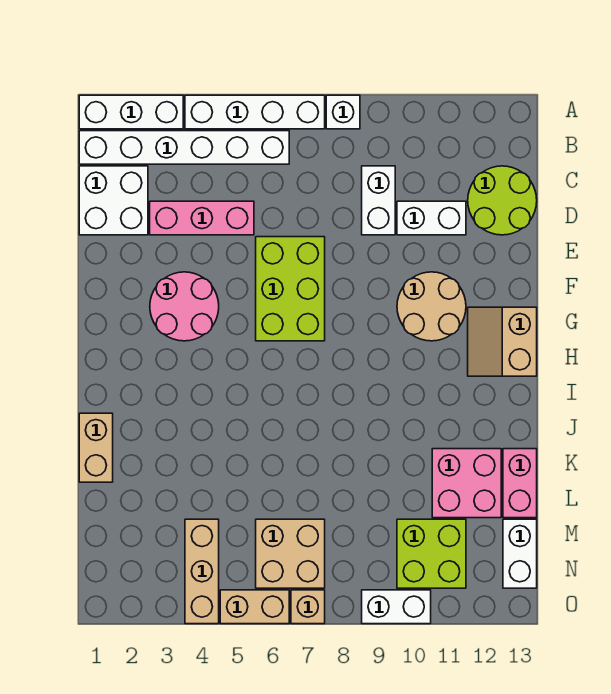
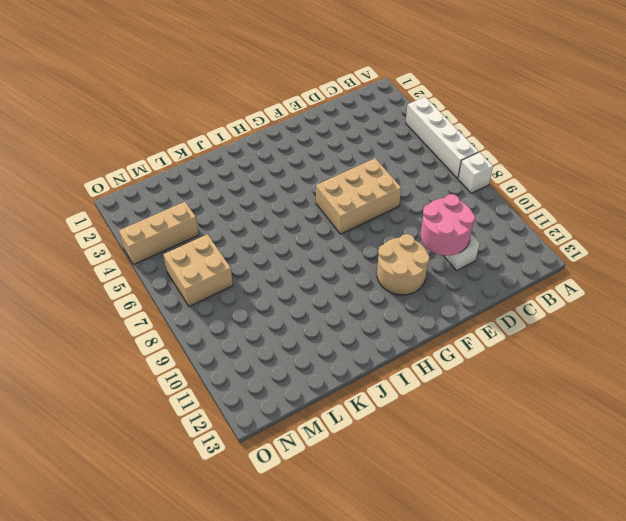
pink round brick D10:E11 level 2 -> pink round brick F3:G4 level 1
tan brick E6:G7 level 1 -> lime brick E6:G7 level 1
none -> white brick A1:A3 level 1
none -> white brick B1:B6 level 1
none -> white brick C1:D2 level 1

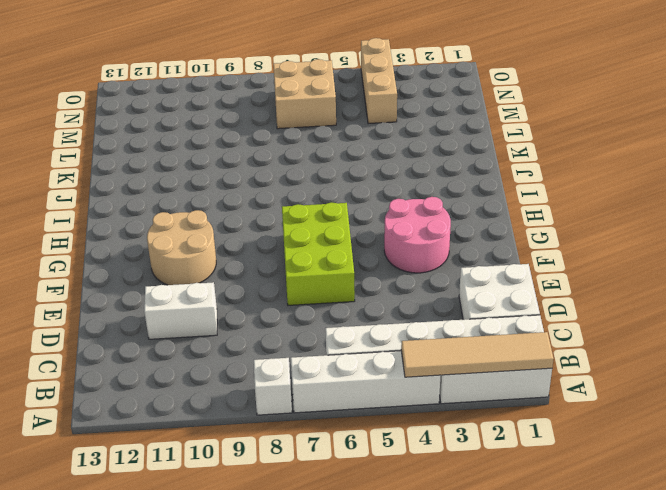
tan tile A1:A4 level 2 -> none
none -> white brick C9:D9 level 1
none -> lime round brick C12:D13 level 1
none -> pink brick D3:D5 level 1

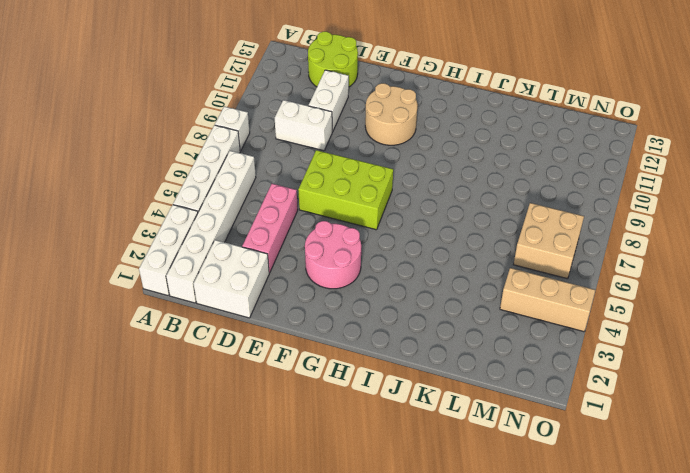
none -> tan slope G12:H13 level 1 top 13
none -> tan brick J1:K1 level 1
none -> pink brick K11:L12 level 1

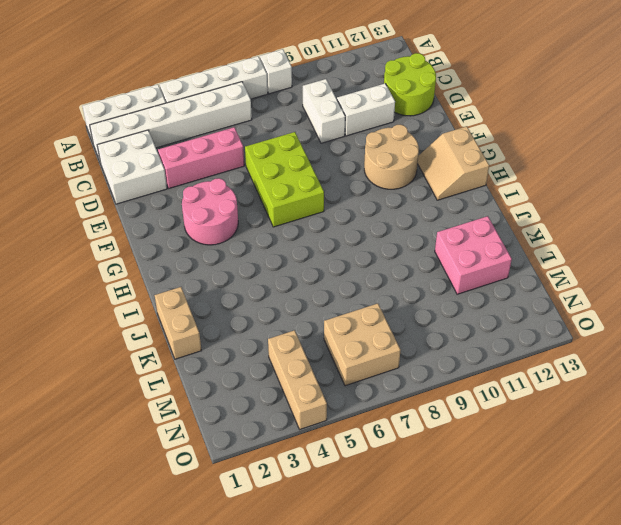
none -> pink brick K13:L13 level 1
none -> lime brick M10:N11 level 1
none -> white brick M13:N13 level 1

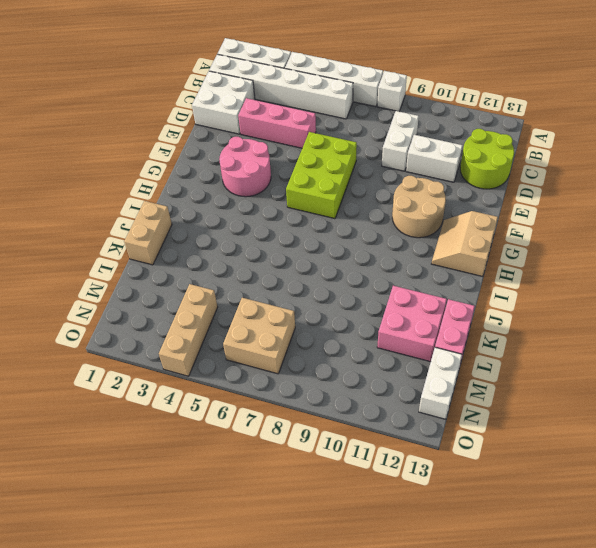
none -> lime brick M10:N11 level 1
none -> tan brick O5:O6 level 1
none -> tan brick O7 level 1

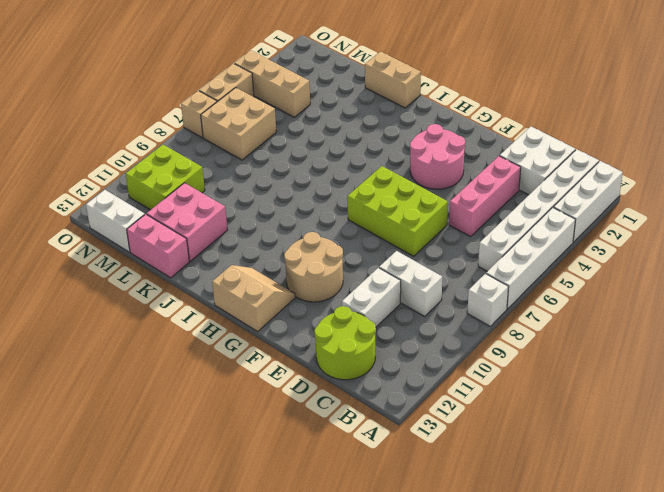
none -> white brick O9:O10 level 1

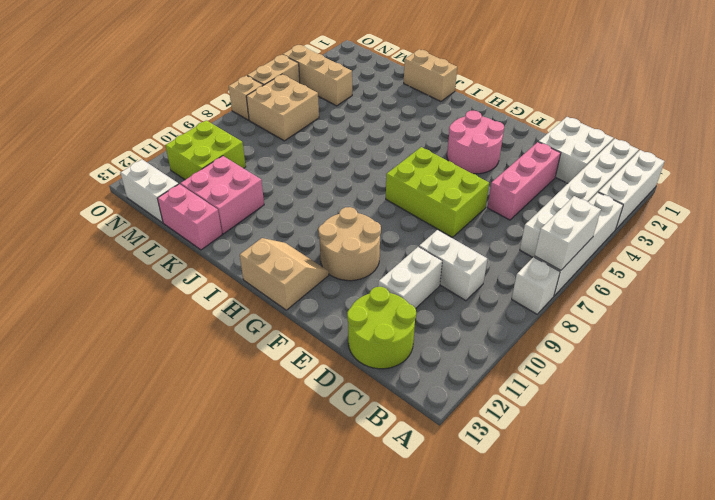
white brick A6:A7 level 2 -> white brick O9:O10 level 1

